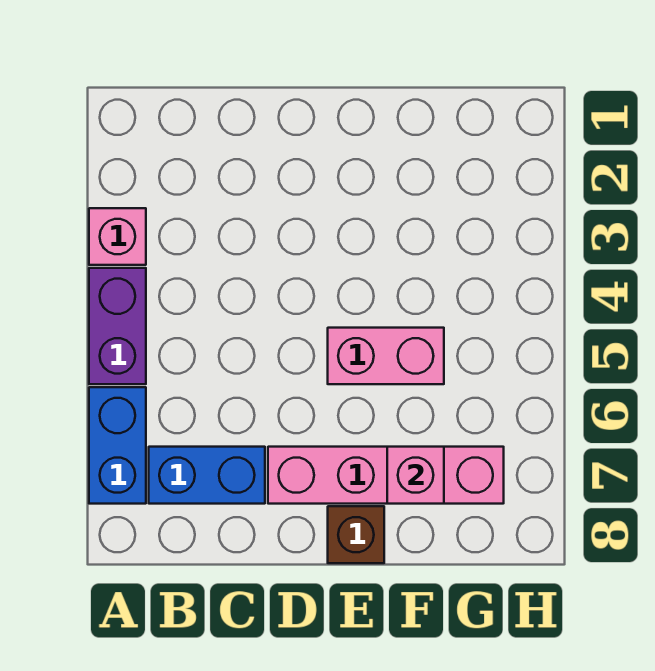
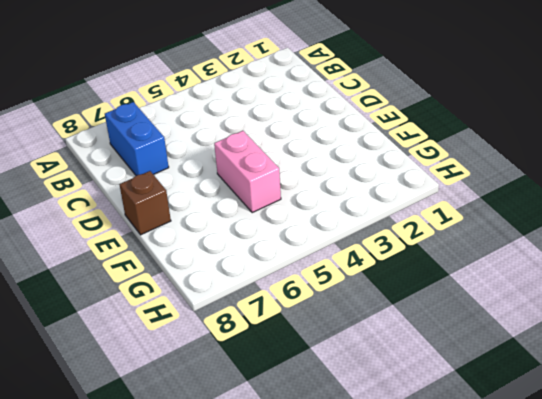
none -> pink brick A3 level 1
none -> purple brick A4:A5 level 1

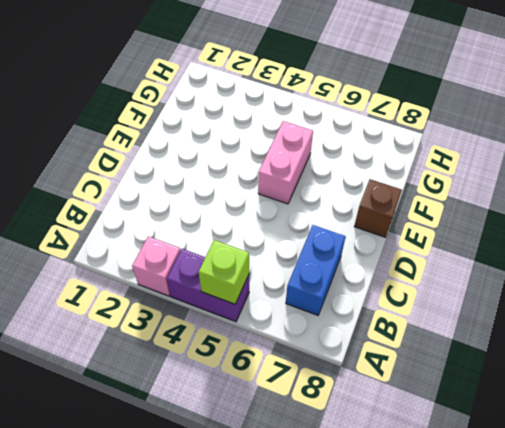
lime brick A5 level 2 -> none
none -> blue brick A6:A7 level 1
none -> pink brick D7:G7 level 1

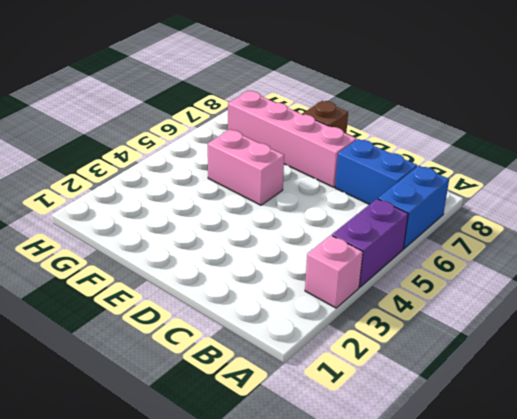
none -> pink brick F7 level 2

